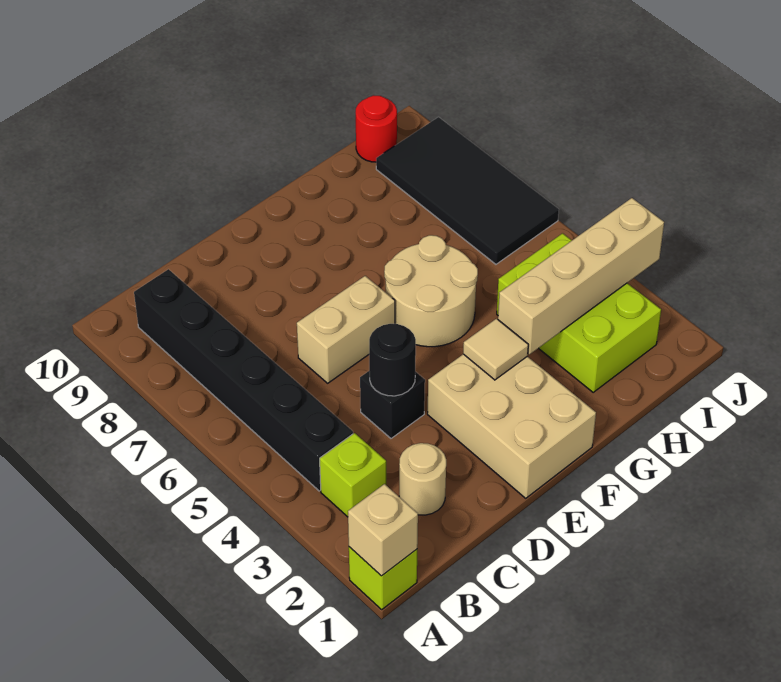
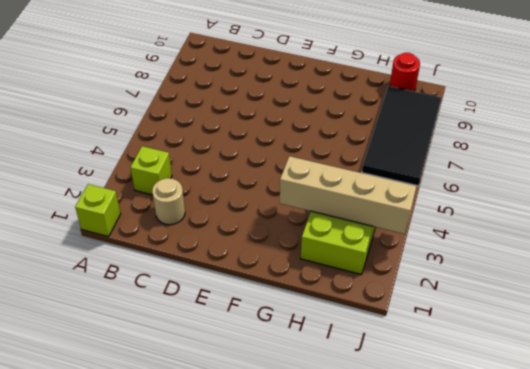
none -> black brick B4:B9 level 1
none -> black brick D4 level 1
none -> tan brick D6:E6 level 1

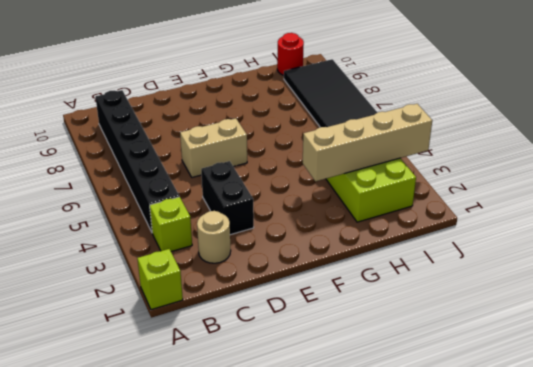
black brick D3:D4 level 1 -> black brick D4 level 1
none -> tan brick E1:F3 level 1
none -> tan round brick F5:G6 level 1
none -> tan brick A1 level 2

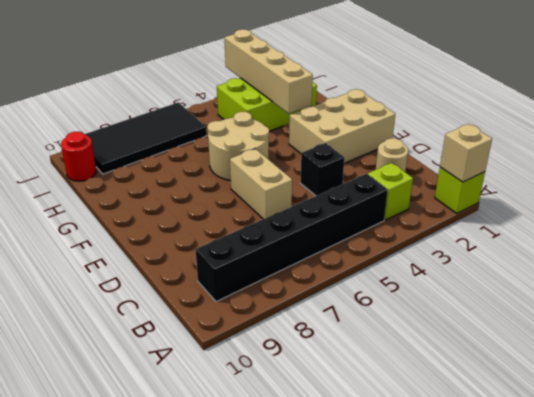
none -> black round brick D4 level 2
none -> tan tile F3 level 2

